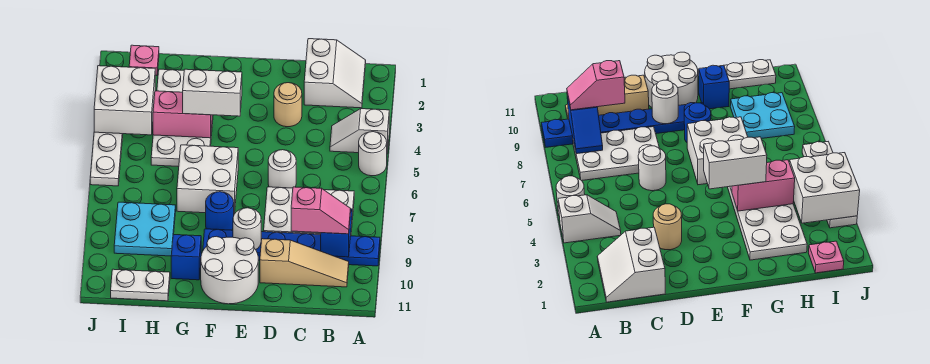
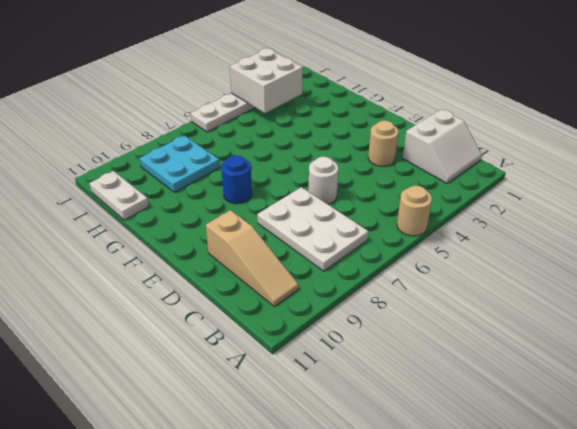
tan round brick A5 level 1 -> white round brick A5 level 1
none -> white slope A4:B4 level 1 top A
none -> blue plate A9:F9 level 1
none -> white round brick E10:F11 level 1

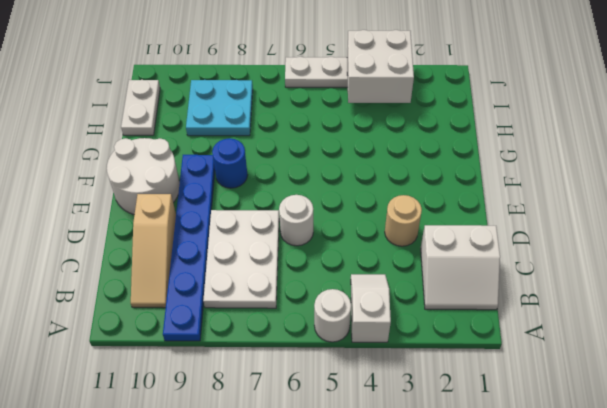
none -> white brick F6:G7 level 1
none -> white plate G2:H5 level 1
none -> blue brick G10 level 1

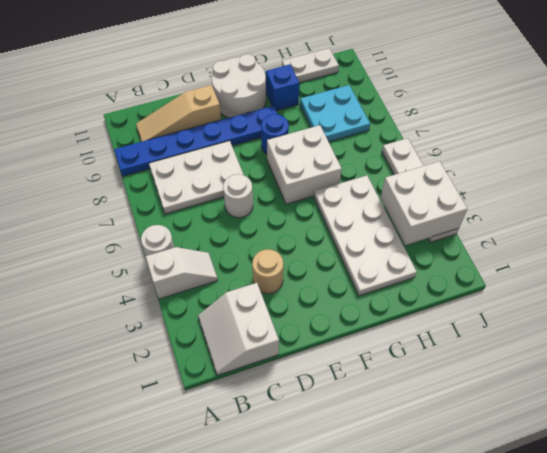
none -> pink plate I1 level 1
none -> blue slope B8:B9 level 2 top 9
none -> white round brick E9 level 2

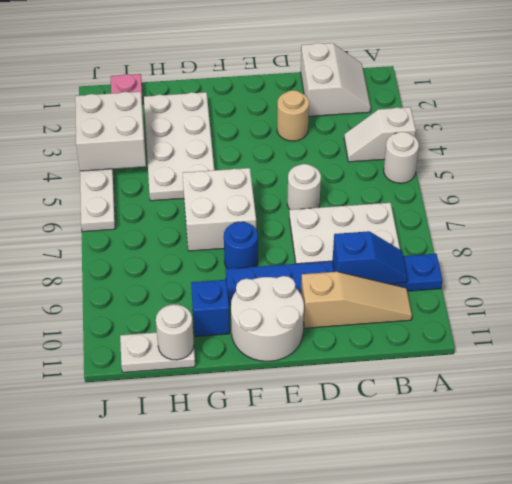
blue slope B9:C9 level 2 top C -> blue slope B8:B9 level 2 top 9
white round brick H11 level 2 -> white round brick E9 level 2
none -> cyan plate H8:I9 level 1
none -> pink brick G4:H4 level 2
none -> pink slope B9:C9 level 3 top C

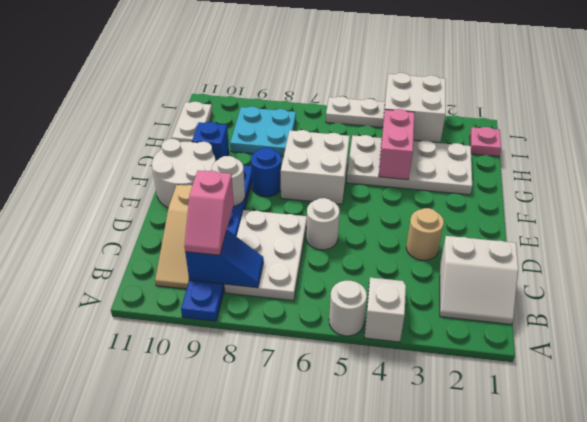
none -> white brick F4:G4 level 3

